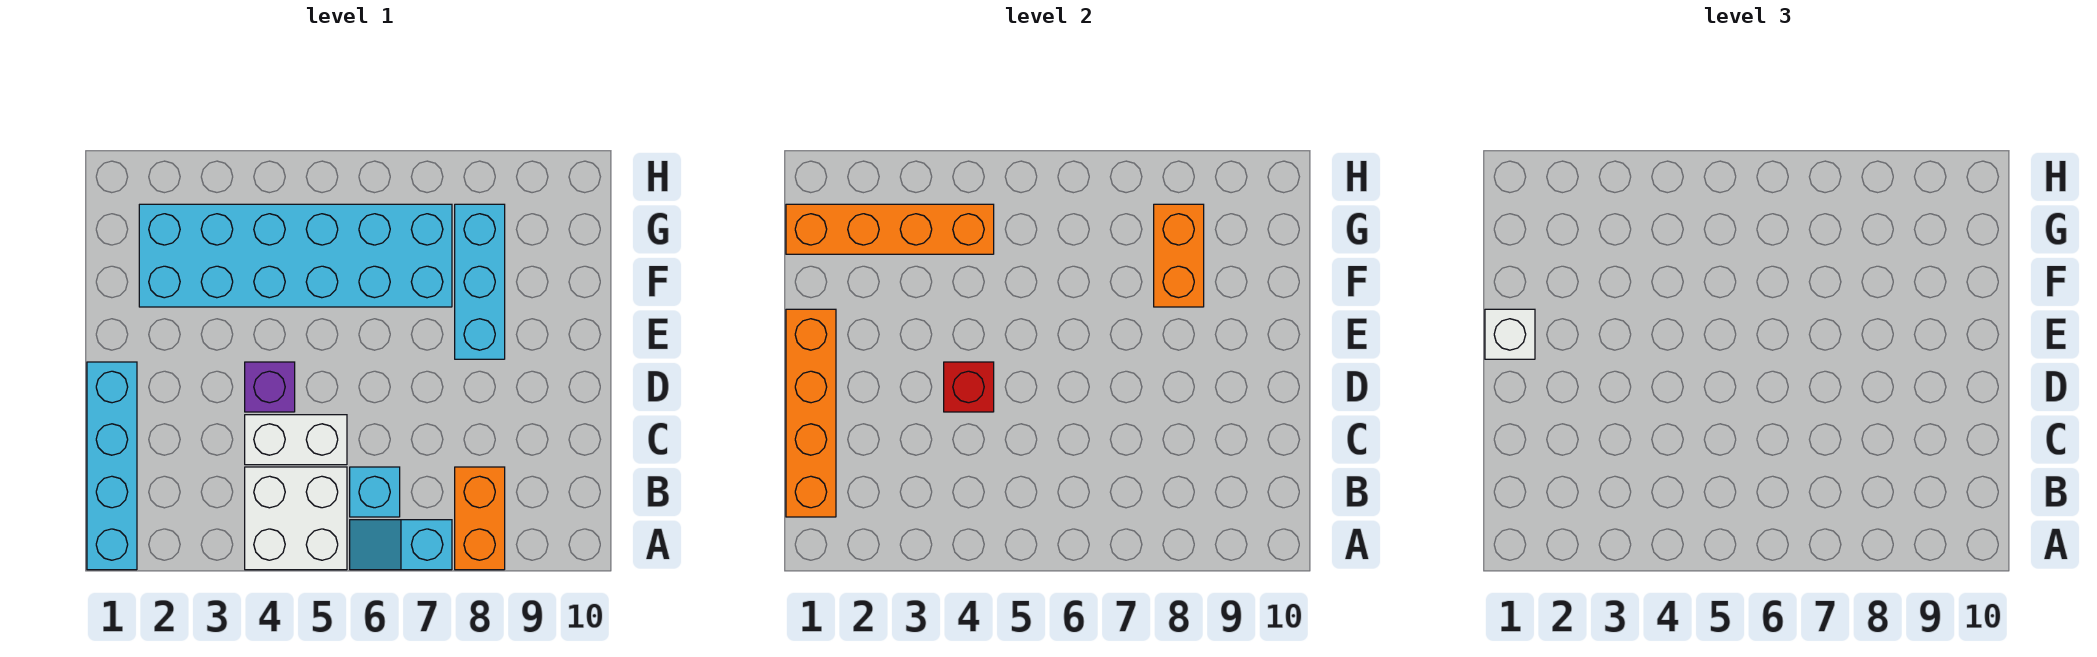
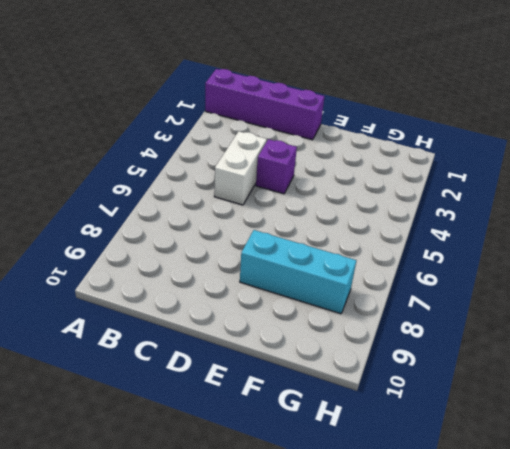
purple brick A1:D1 level 1 -> cyan brick A1:D1 level 1
none -> white brick A4:B5 level 1
none -> cyan slope A6:A7 level 1 top 7
none -> orange brick A8:B8 level 1

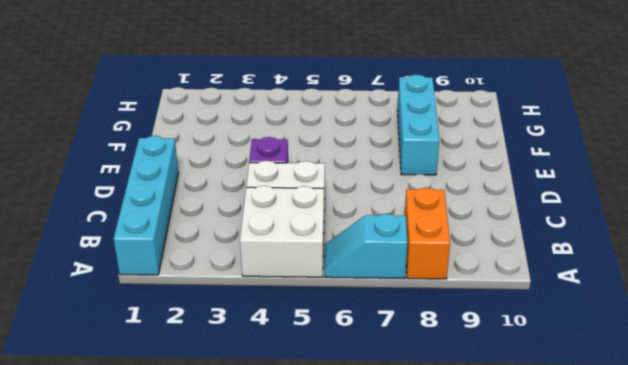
none -> cyan brick B6 level 1
none -> cyan brick F2:G7 level 1
none -> orange brick B1:E1 level 2

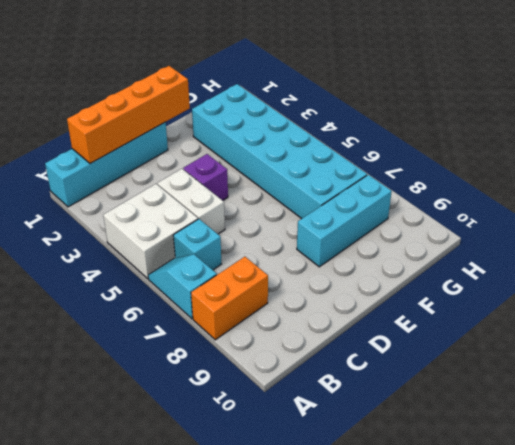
none -> red brick D4 level 2
none -> orange brick F8:G8 level 2
none -> orange brick G1:G4 level 2

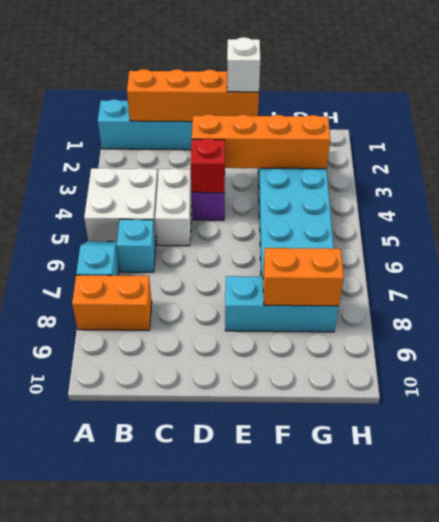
orange brick D3:G3 level 2 -> orange brick G1:G4 level 2

